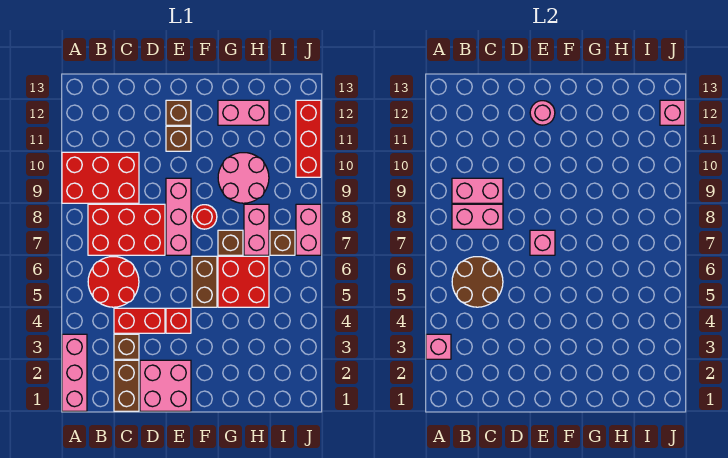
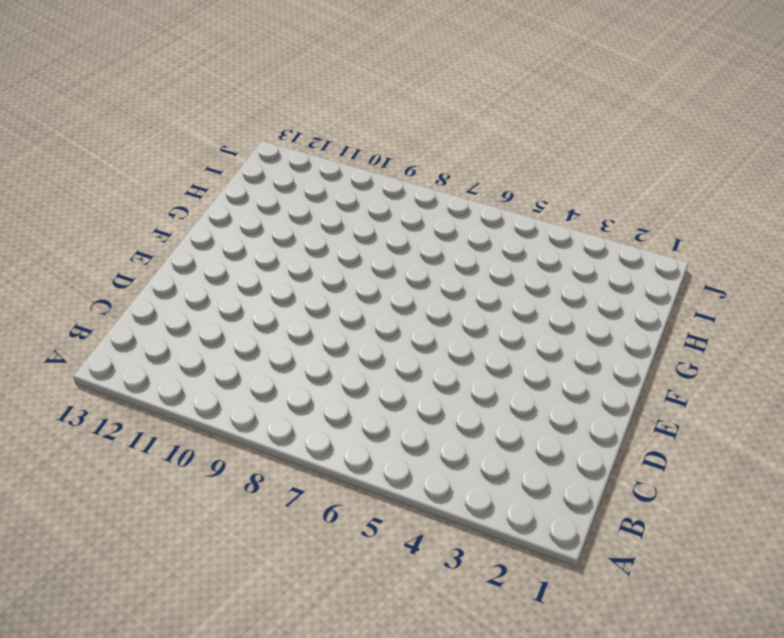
none -> pink brick A1:A3 level 1
none -> red brick A9:C10 level 1
none -> red round brick B5:C6 level 1

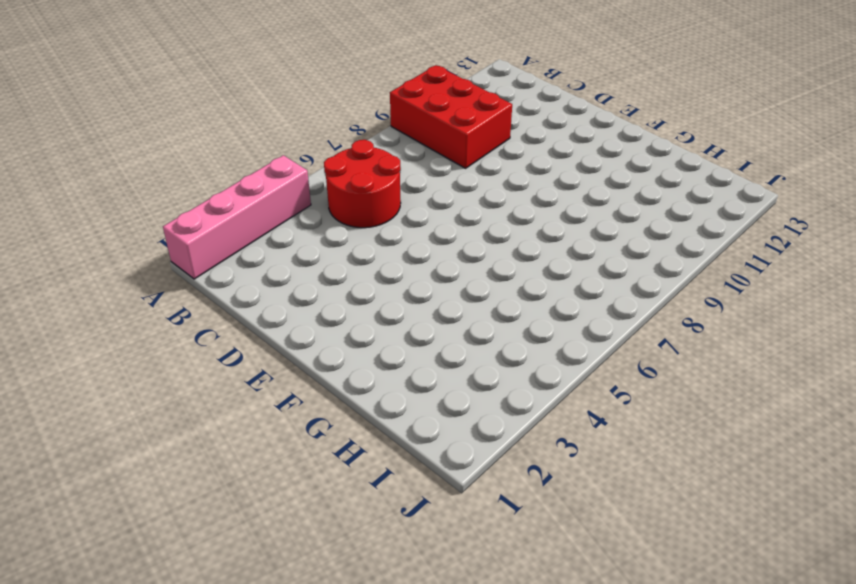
pink brick A1:A4 level 1 -> pink brick A1:A3 level 1
none -> red brick B7:D8 level 1
none -> brown brick C1:C2 level 1
none -> brown brick C3 level 1

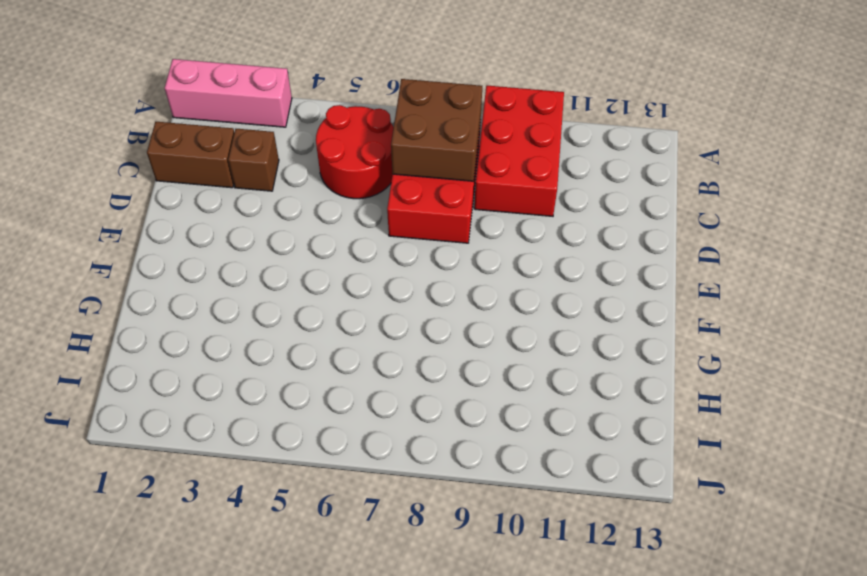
brown brick B7:C8 level 2 -> pink brick B8:C8 level 2
none -> red brick C4:D4 level 1
none -> pink brick D1:E2 level 1
none -> red brick E4 level 1

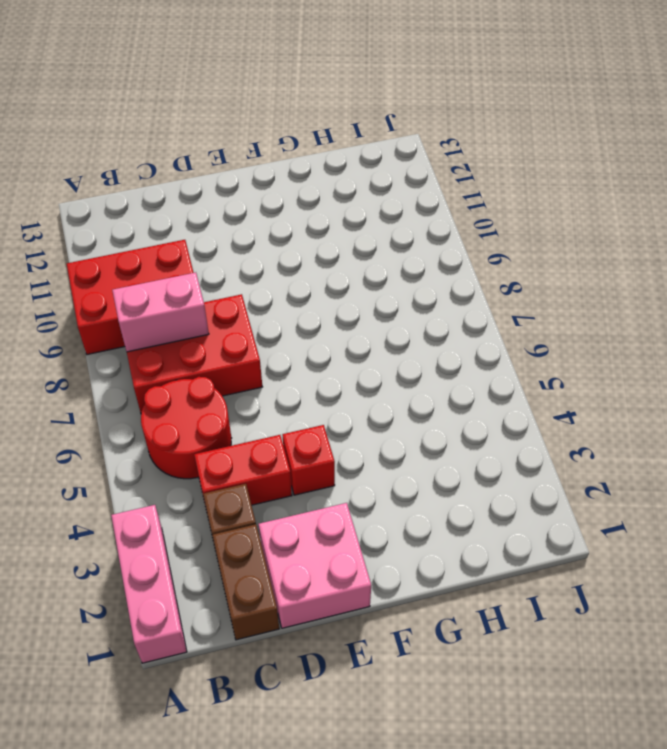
none -> pink brick E7:E9 level 1
none -> brown brick E11 level 1
none -> brown brick E12 level 1

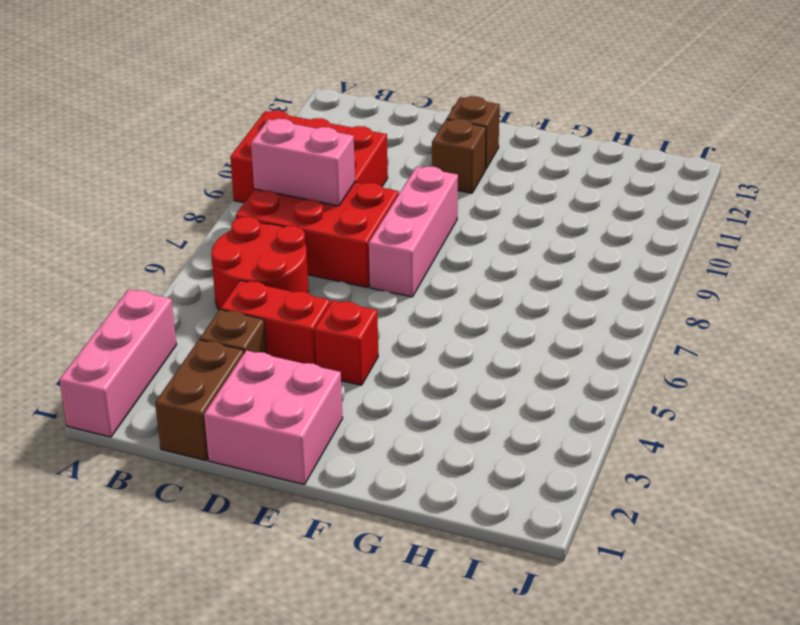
none -> brown brick F5:F6 level 1
none -> red round brick F8 level 1
none -> red brick G5:H6 level 1

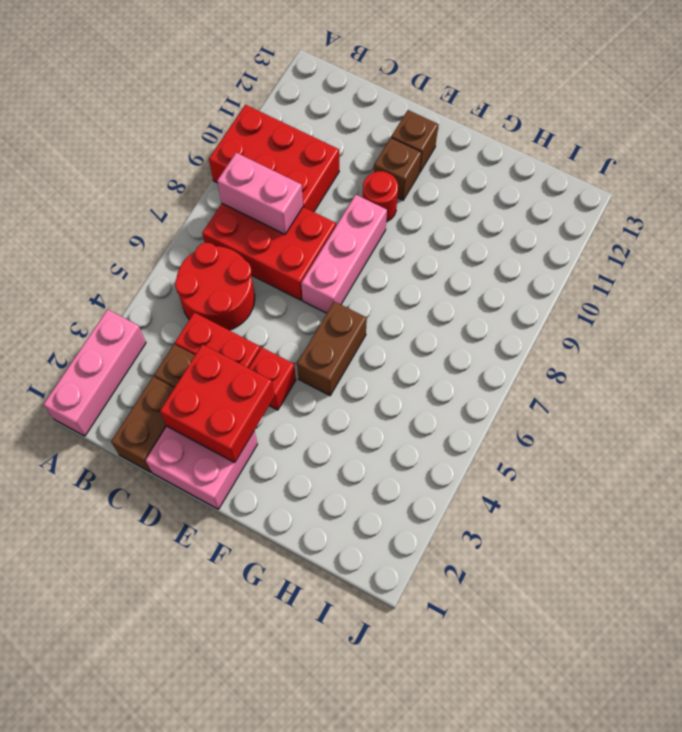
red brick D2:E3 level 2 -> red brick G5:H6 level 1
red round brick E10 level 1 -> red round brick F8 level 1
none -> brown brick G7 level 1
none -> pink round brick G9:H10 level 1
none -> pink brick G12:H12 level 1

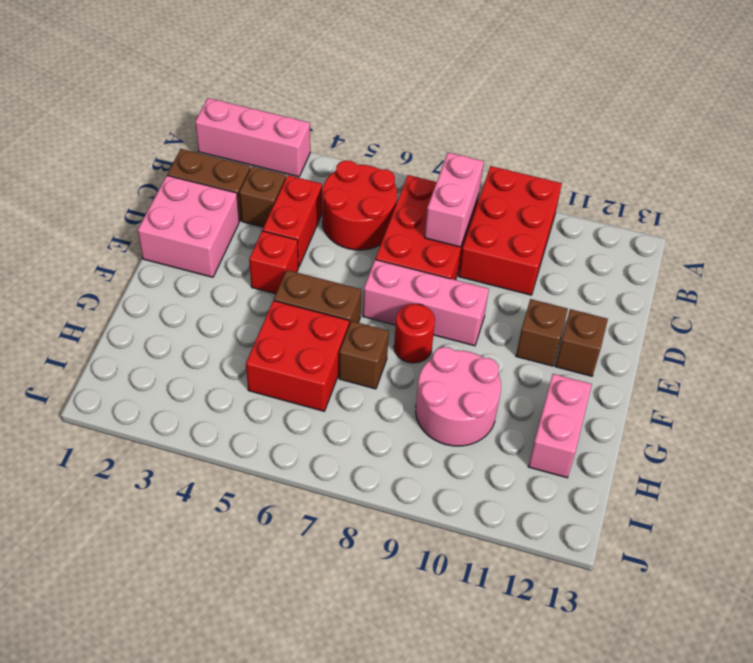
none -> pink brick H7:H8 level 1
none -> brown brick I7 level 1
none -> pink brick J7:J8 level 1

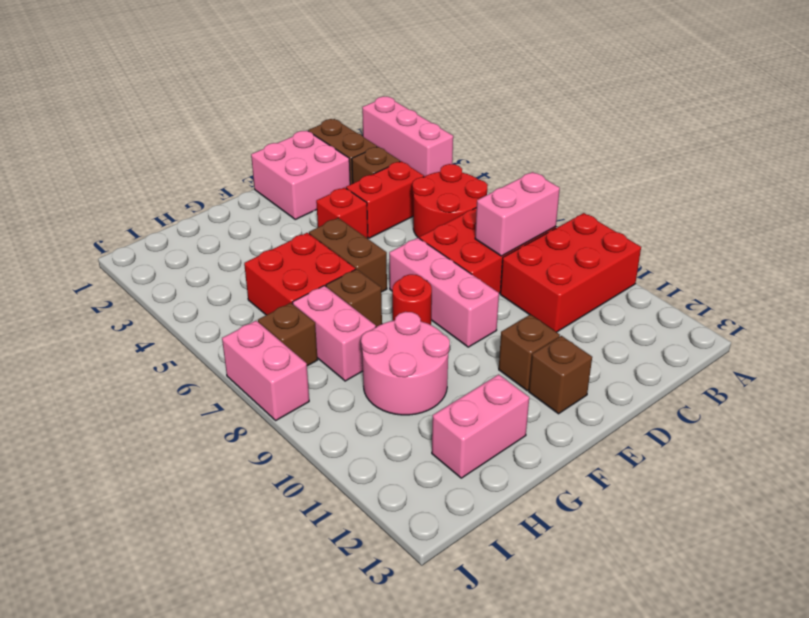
none -> red brick J10:J12 level 1
none -> pink brick A3 level 2
none -> brown round brick B5:C6 level 2

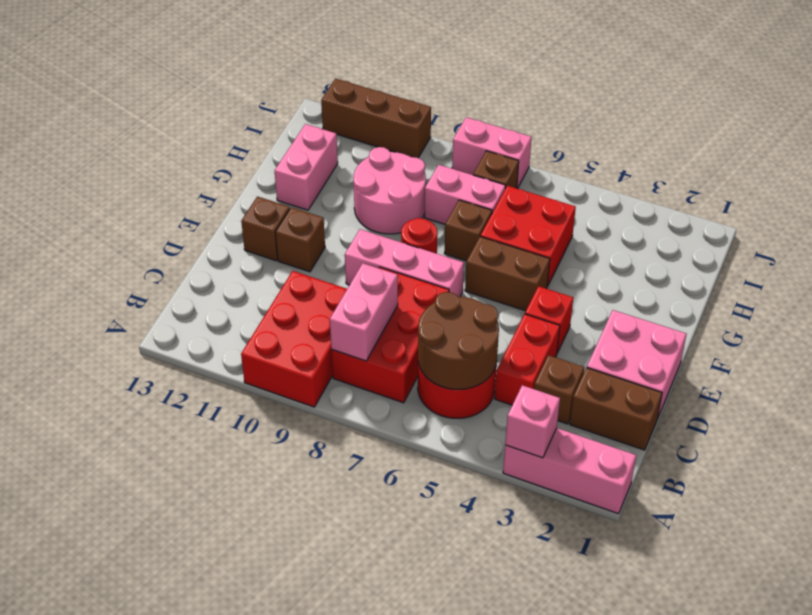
brown brick J10:J12 level 1 -> red brick J10:J12 level 1
none -> pink brick B9:C9 level 2
none -> pink brick E7 level 2
none -> pink round brick E12 level 2

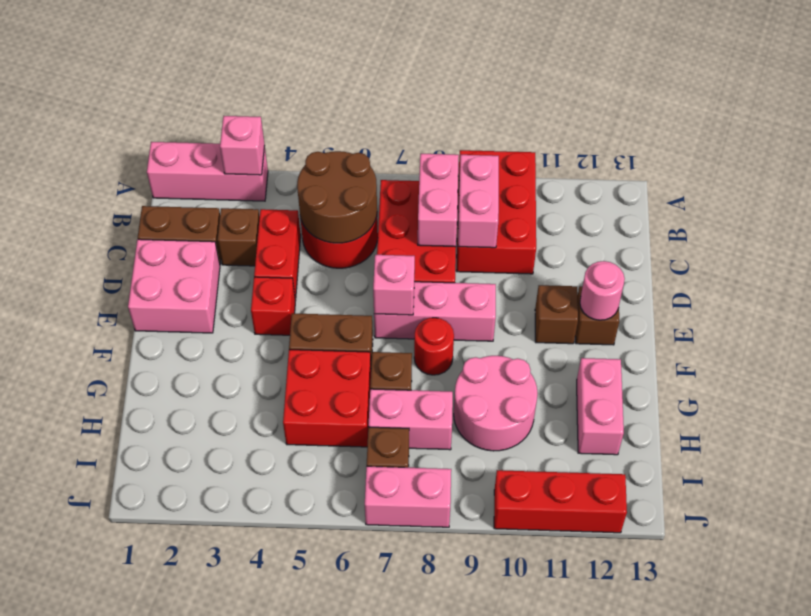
none -> pink brick J12 level 2

